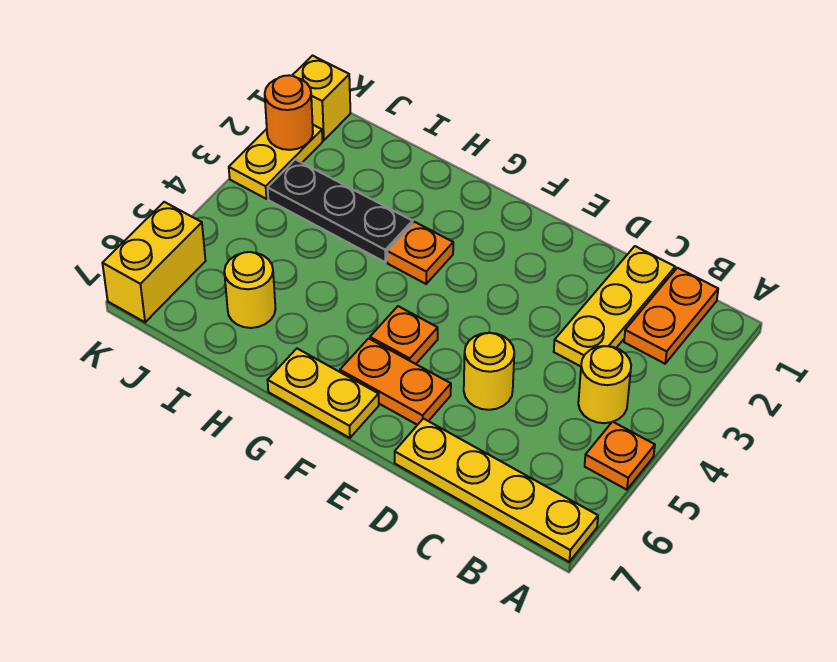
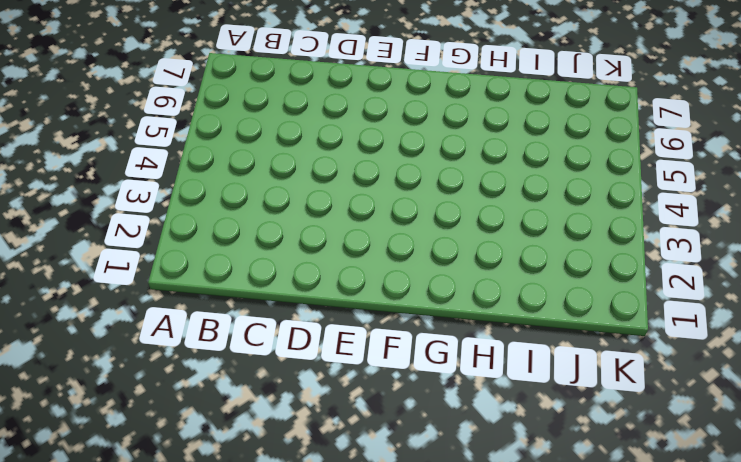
none -> orange plate A5 level 1
none -> yellow plate A7:D7 level 1
none -> orange plate B1:B2 level 1

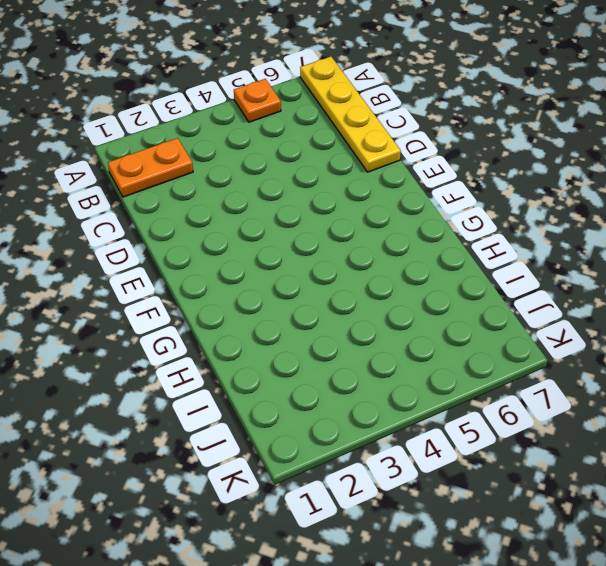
none -> yellow round brick B4 level 1
none -> yellow plate C1:C3 level 1
none -> yellow round brick D5 level 1

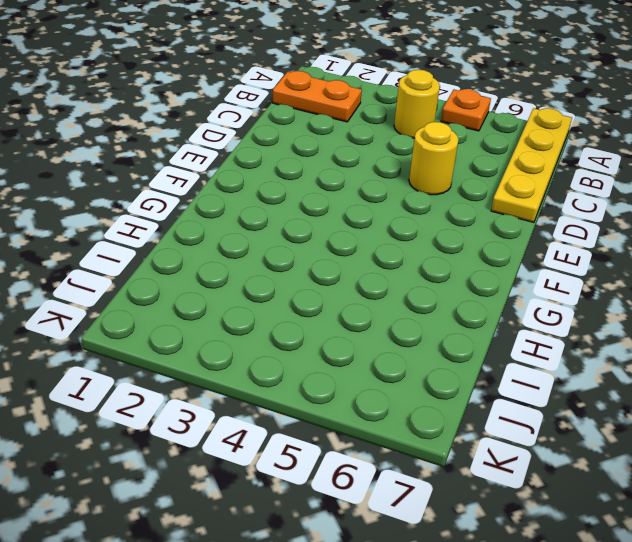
none -> yellow plate C1:C3 level 1
none -> orange plate E6:F6 level 1
none -> orange plate F5 level 1

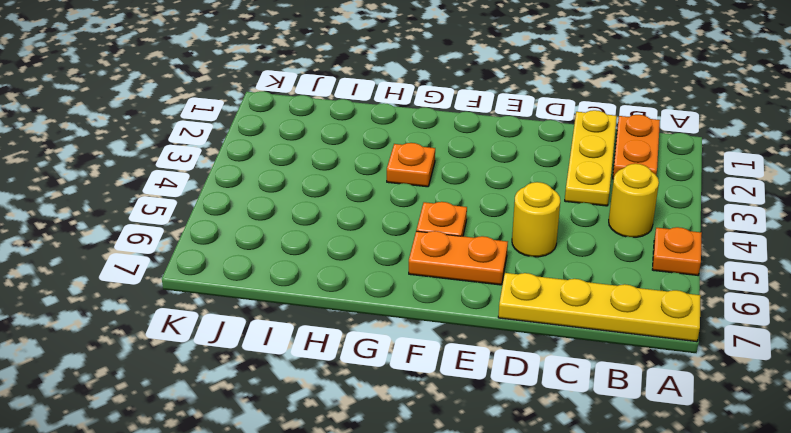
none -> yellow plate F7:G7 level 1
none -> black plate H3:J3 level 1
none -> yellow round brick I6 level 1

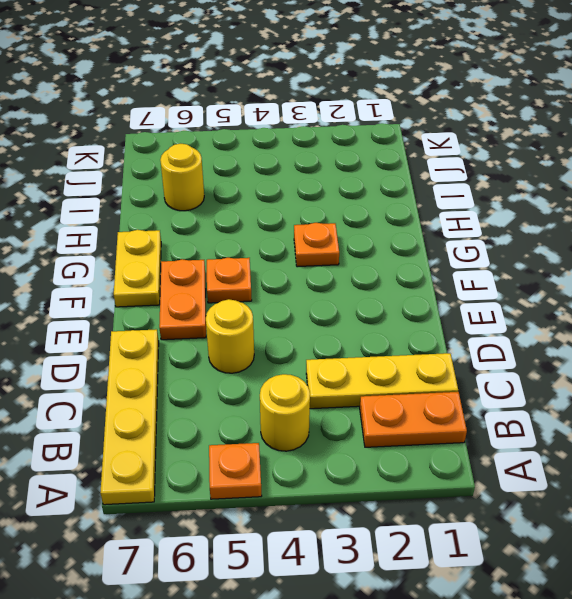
none -> black plate H3:J3 level 1
none -> yellow brick K1 level 1
none -> yellow plate K2:K3 level 1

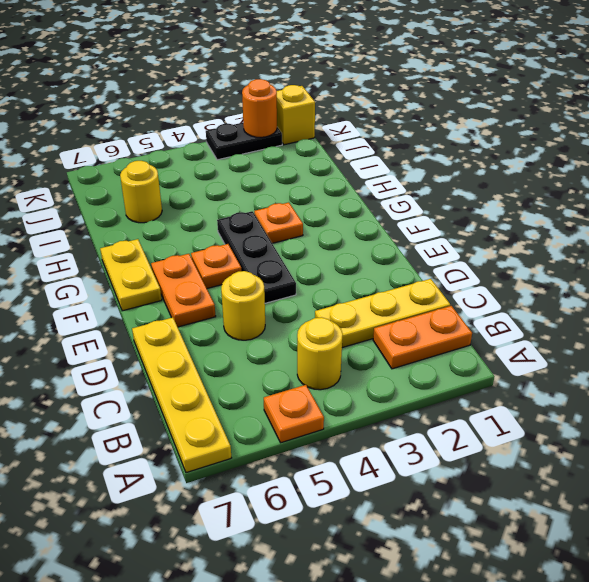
black plate E4:G4 level 1 -> black plate H3:J3 level 1
black plate K2:K3 level 1 -> yellow plate K2:K3 level 1
none -> yellow brick K6:K7 level 1

